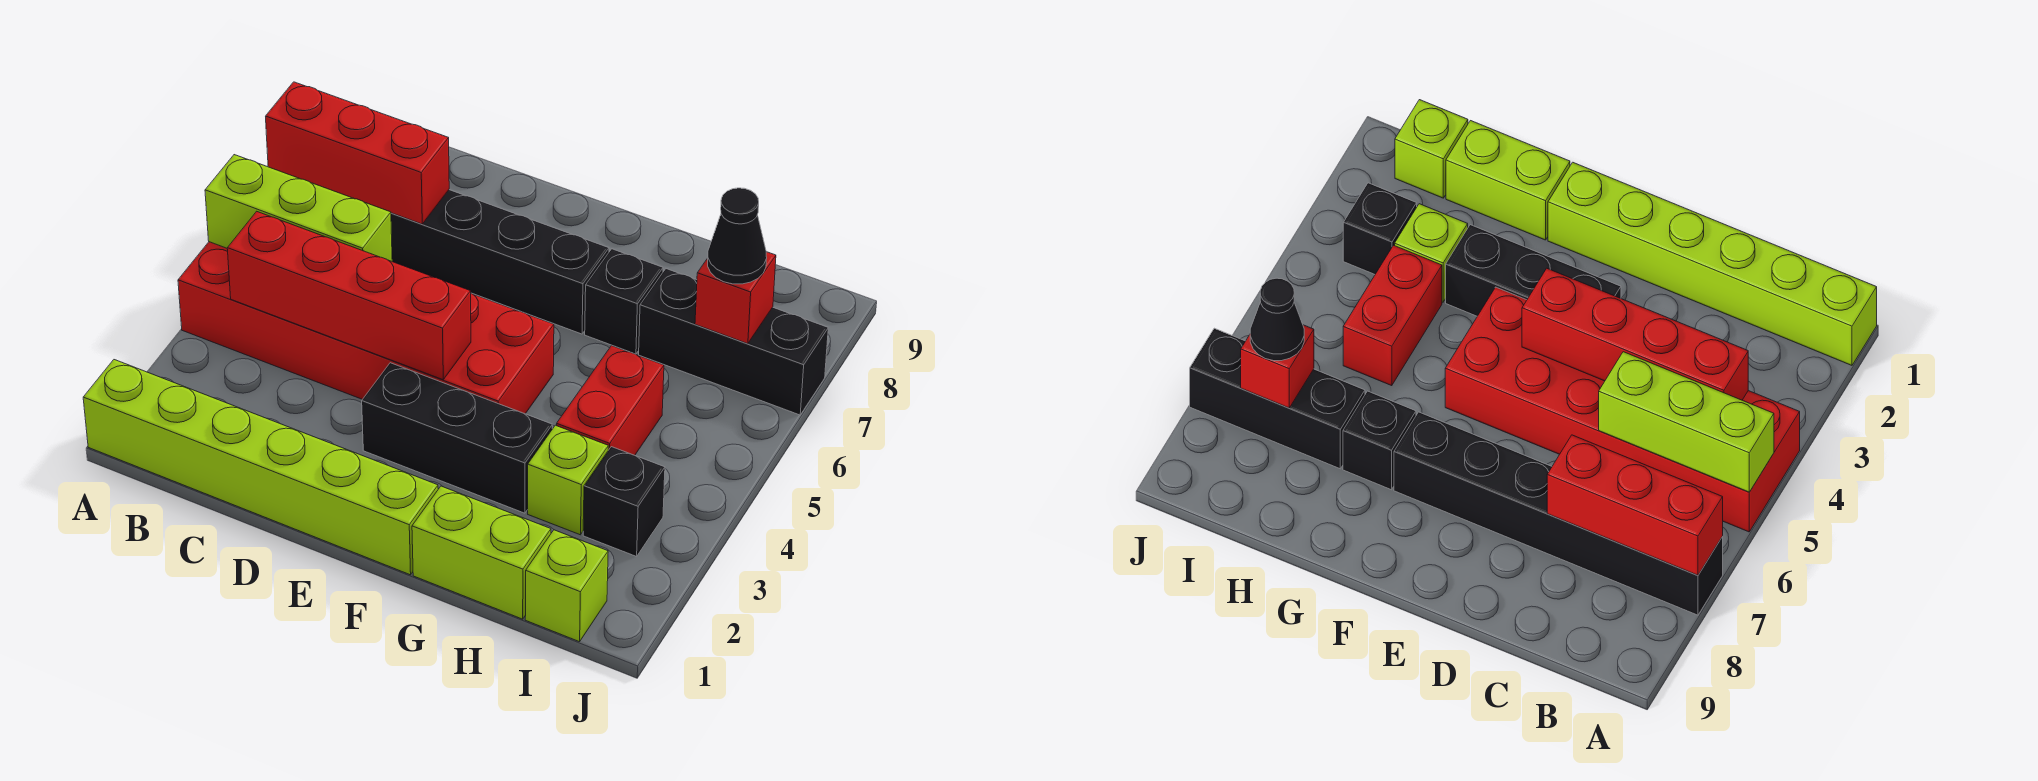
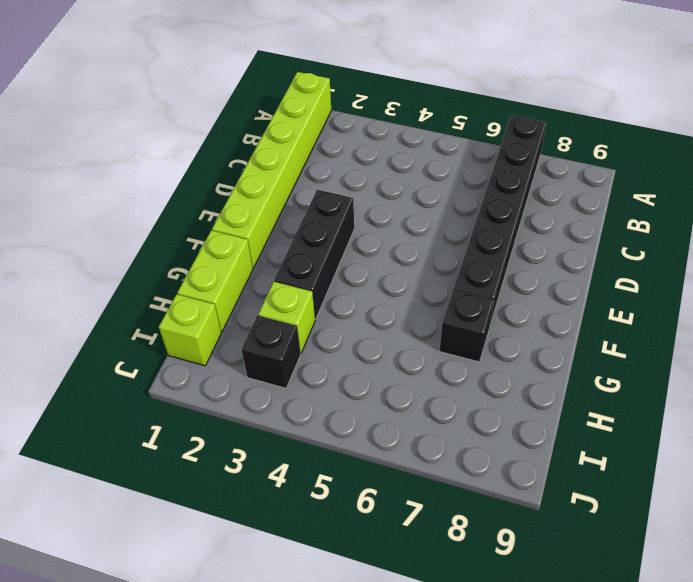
none -> red brick A4:F5 level 1
none -> red brick H4:H5 level 1
none -> black brick H7:J7 level 1

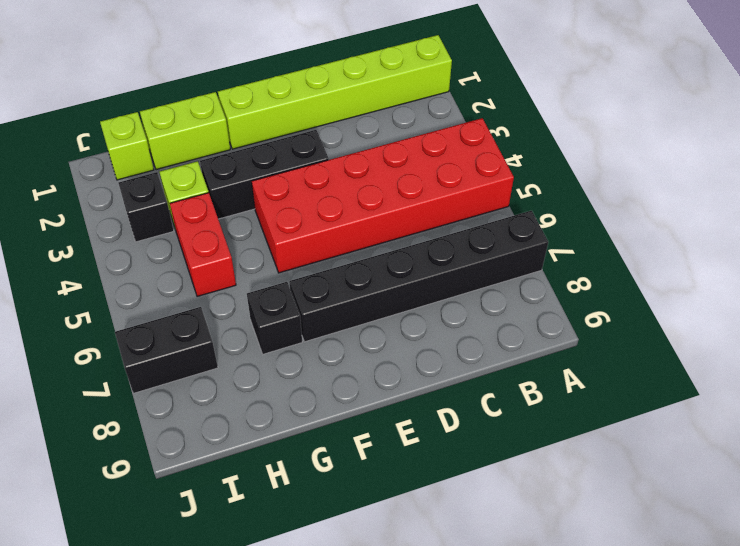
black brick I7:J7 level 1 -> black brick H7:J7 level 1
none -> lime brick A5:C5 level 2
none -> red brick A7:C7 level 2
none -> red brick B4:E4 level 2

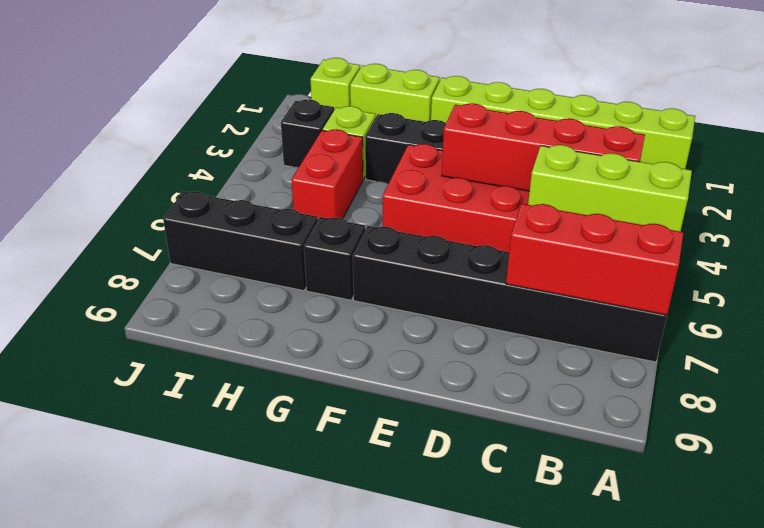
none -> red brick I7 level 2
none -> black cone I7 level 3

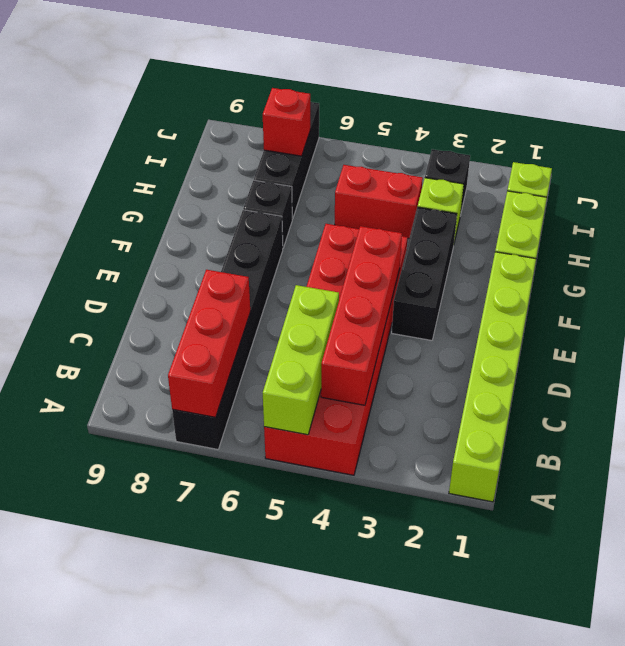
none -> black cone I7 level 3

